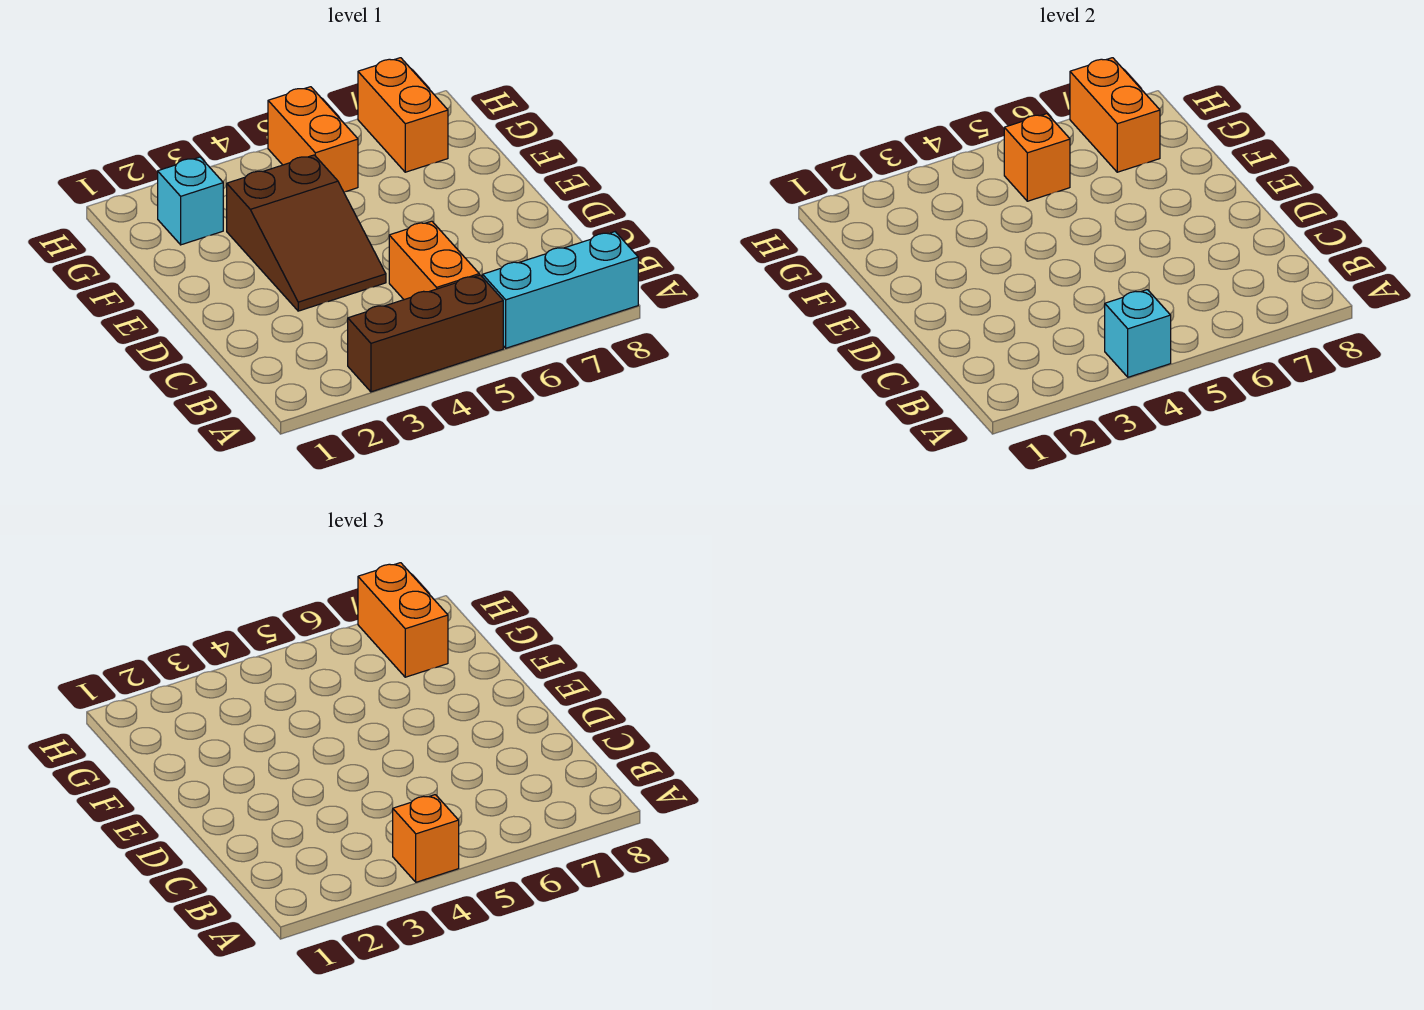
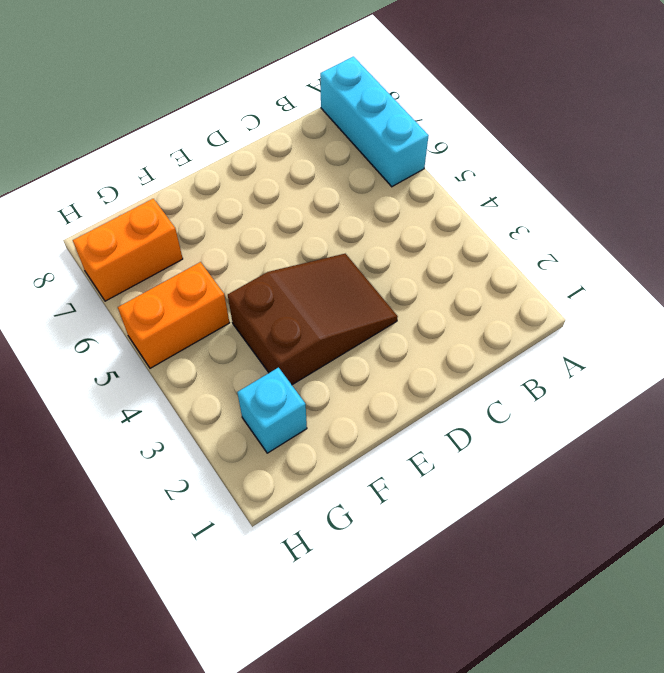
none -> brown brick A3:A5 level 1
none -> orange brick B5:C5 level 1
none -> cyan brick A4 level 2

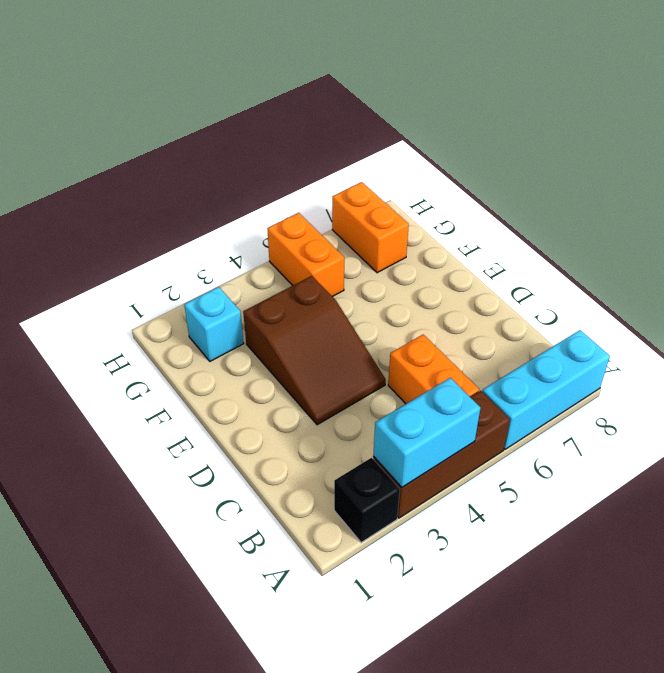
black brick A2 level 1 -> none
cyan brick A3:A4 level 2 -> cyan brick A4 level 2
none -> orange brick G5 level 2
none -> orange brick G7:H7 level 2
none -> orange brick A4 level 3

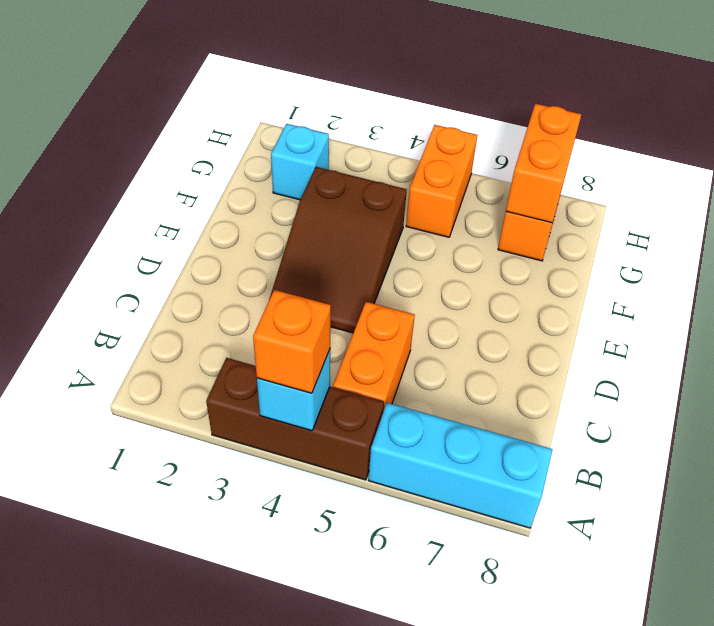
none -> orange brick G5 level 2
none -> orange brick G7:H7 level 3

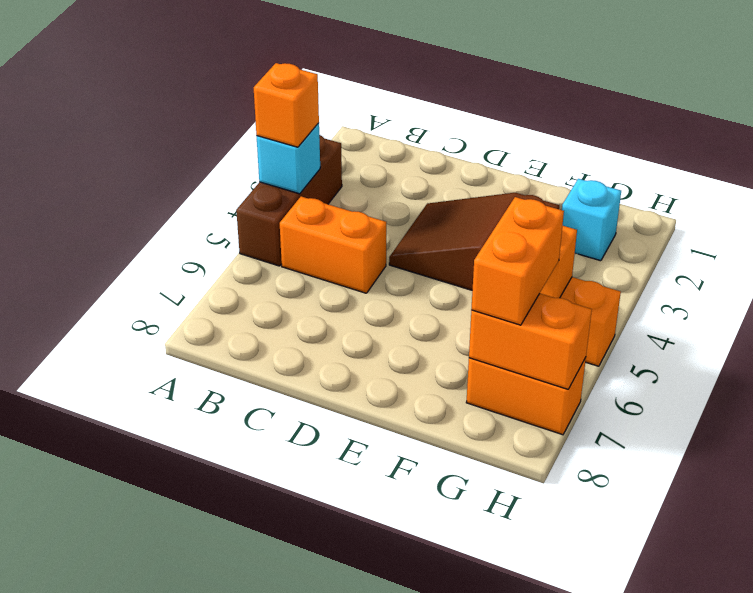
orange brick G6:G7 level 3 -> orange brick G7:H7 level 3
none -> cyan brick A6:A8 level 1

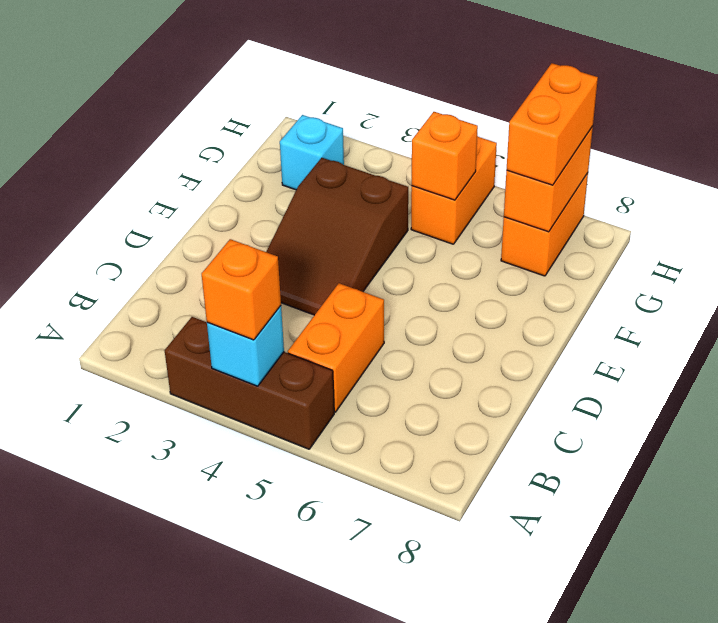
none -> cyan brick A6:A8 level 1

